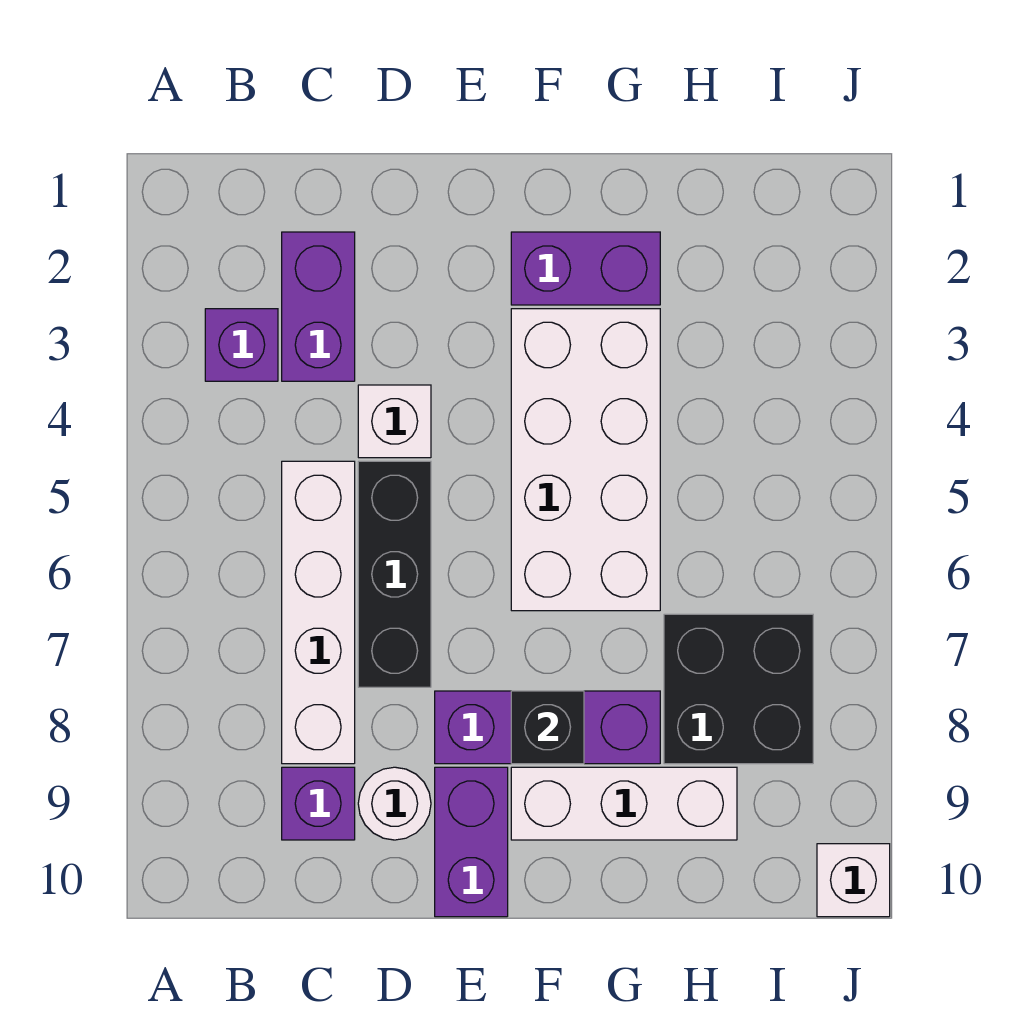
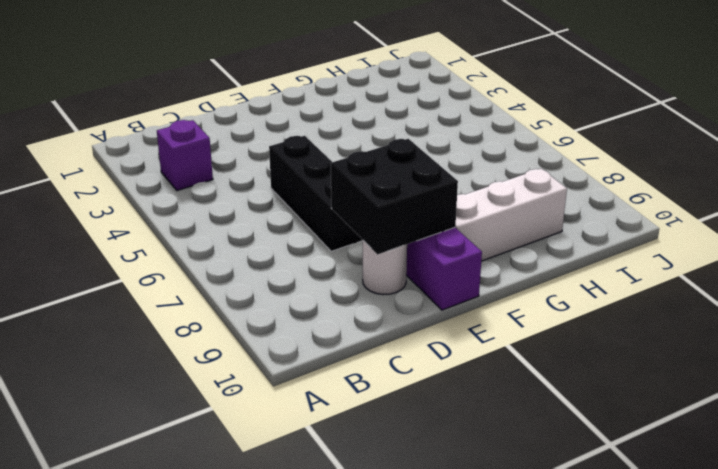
black brick D8:E9 level 2 -> black brick H7:I8 level 1
none -> purple brick C2:C3 level 1
none -> white brick C5:C8 level 1
none -> purple brick C9 level 1

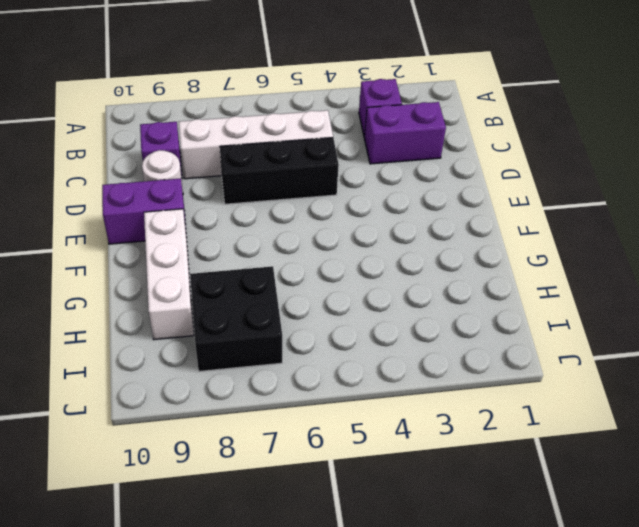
none -> white brick D4 level 1
none -> purple brick E8:G8 level 1
none -> purple brick F2:G2 level 1

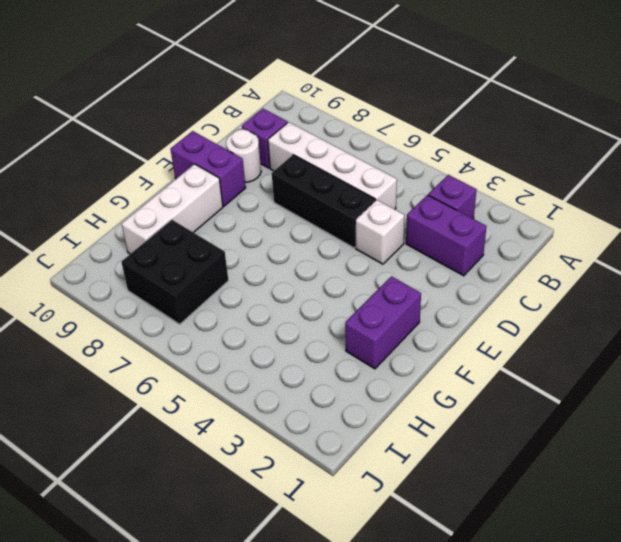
none -> purple brick E8:G8 level 1
none -> white brick F3:G6 level 1
none -> white brick J10 level 1

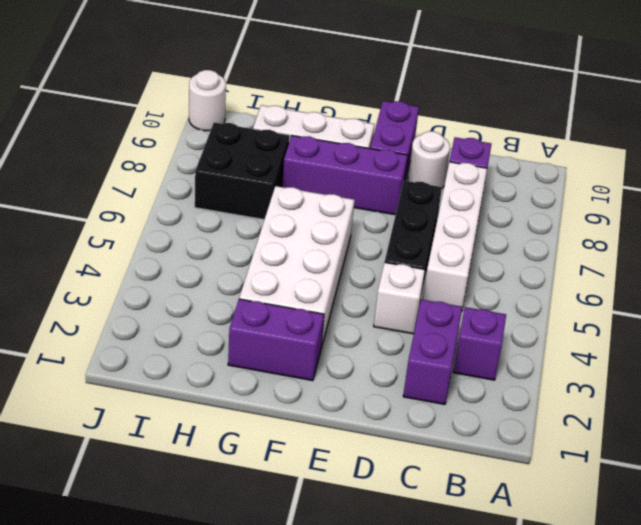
white round brick J10 level 1 -> white brick J10 level 1
none -> black brick F8 level 2

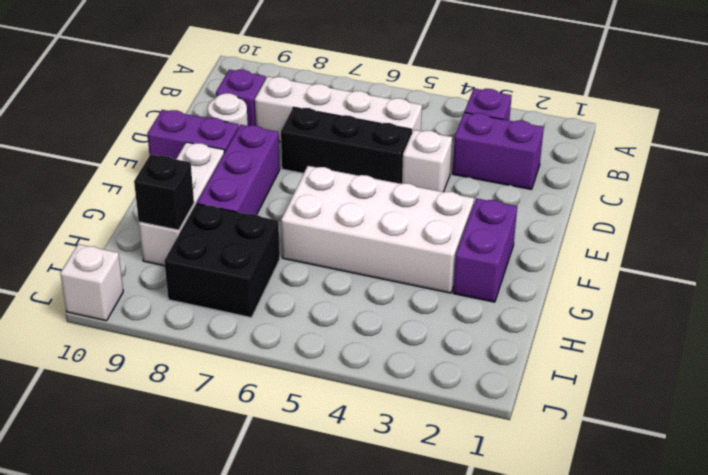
black brick H9 level 2 -> black brick F8 level 2

